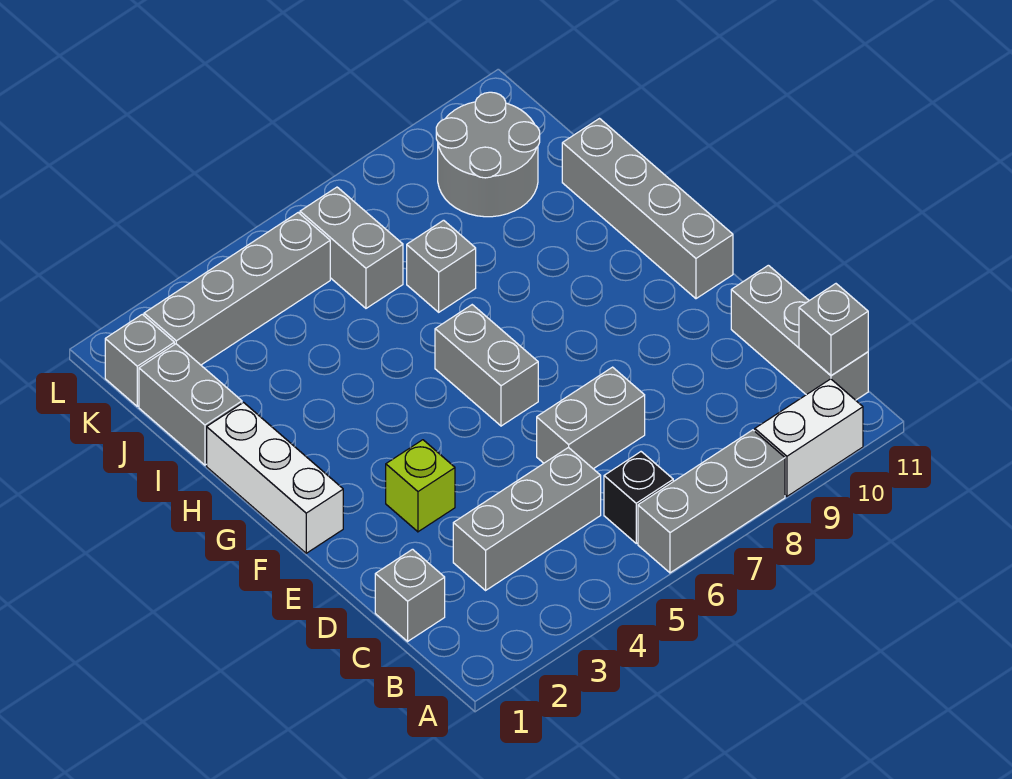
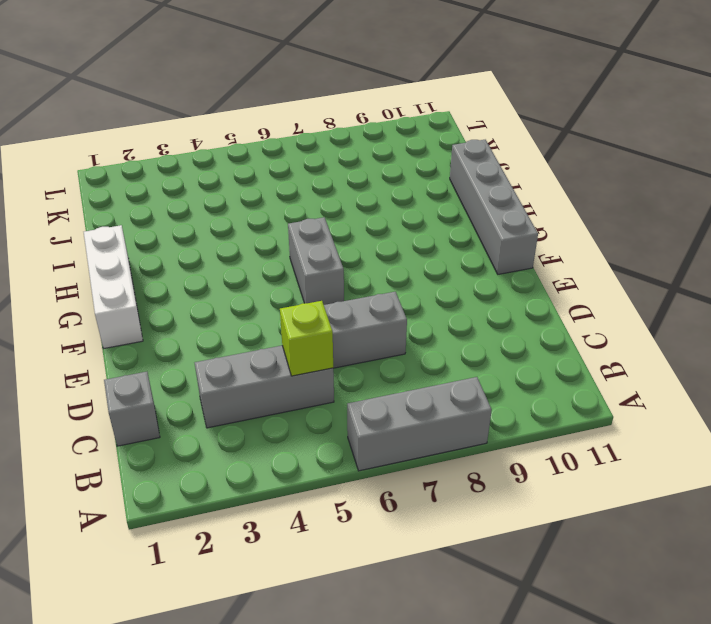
lime brick C5 level 2 -> lime brick E3 level 1
none -> white brick A9:A10 level 1
none -> black brick B6 level 1
none -> grey brick B11:D11 level 1

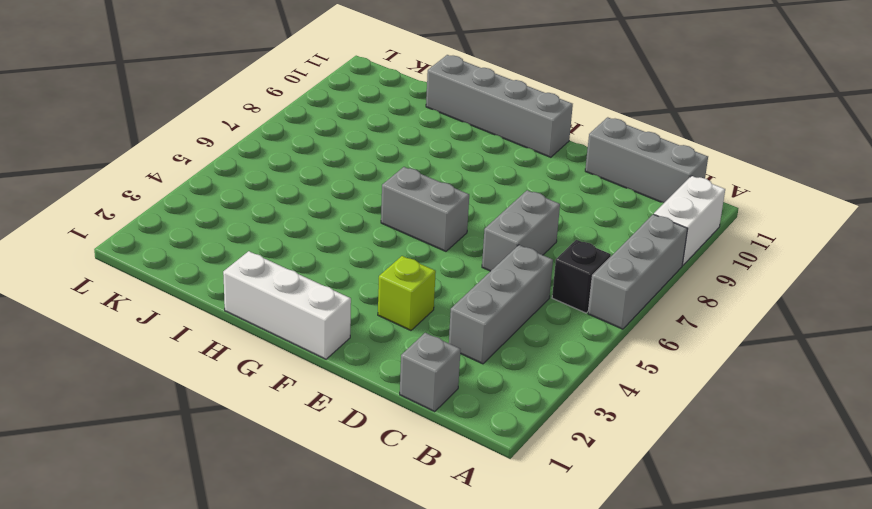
none -> grey brick I1:J1 level 1
none -> grey brick I7 level 1
none -> grey brick J6:K6 level 1

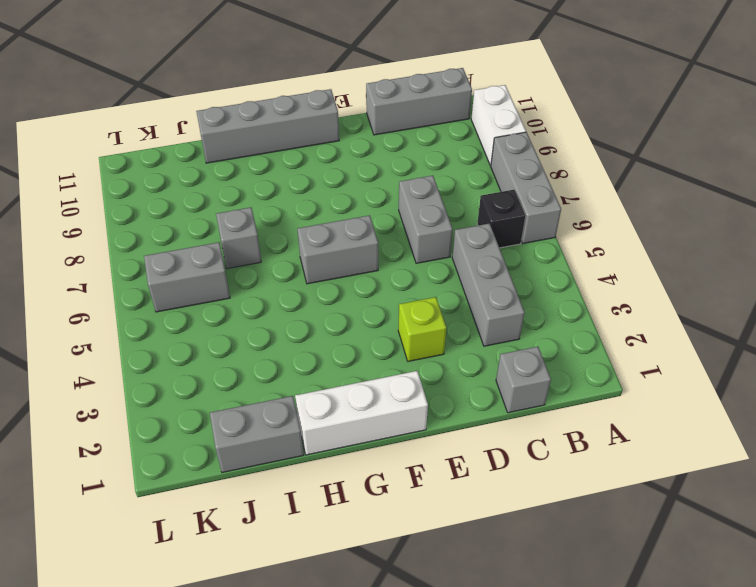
none -> grey round brick J9:K10 level 1
none -> grey brick K1 level 1
none -> grey brick K2:K5 level 1

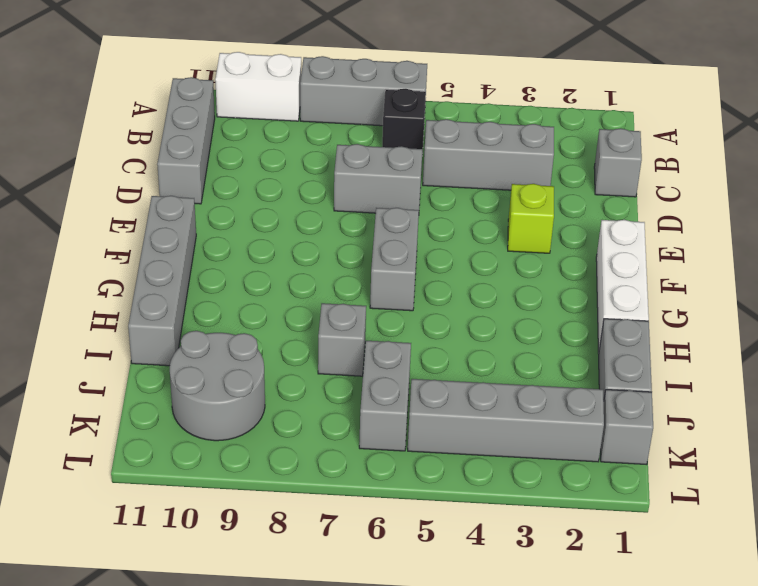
none -> grey brick B11 level 2

